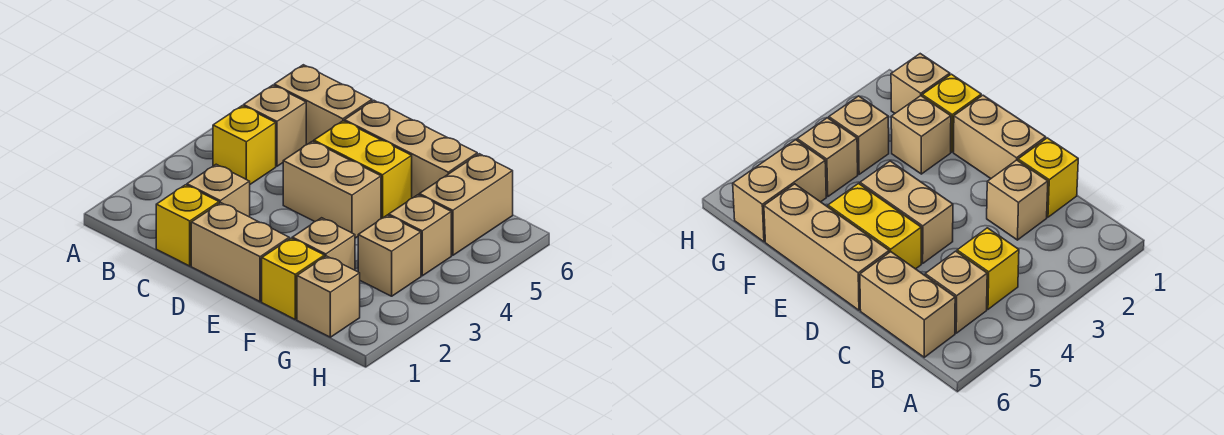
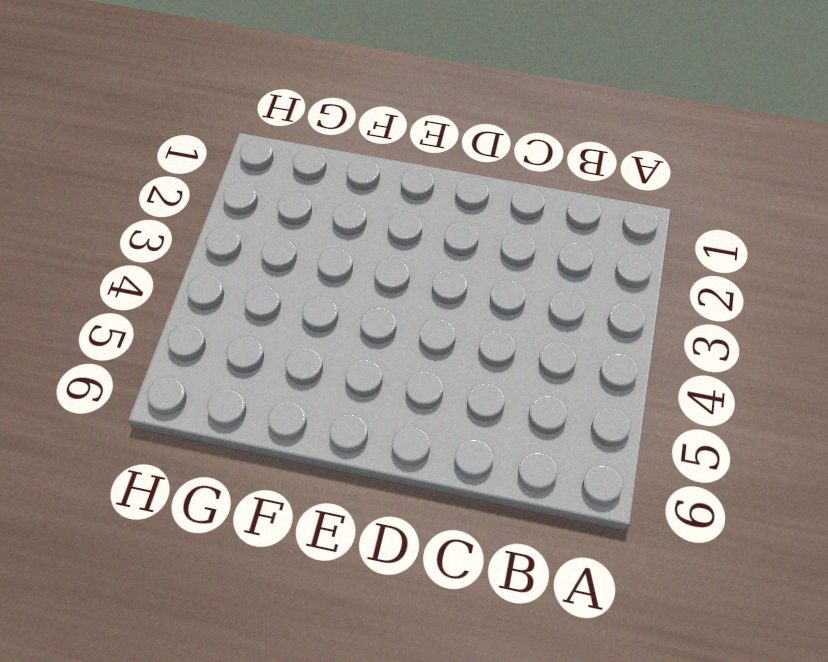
none -> yellow brick B4 level 1
none -> tan brick B5 level 1
none -> tan brick B6:C6 level 1

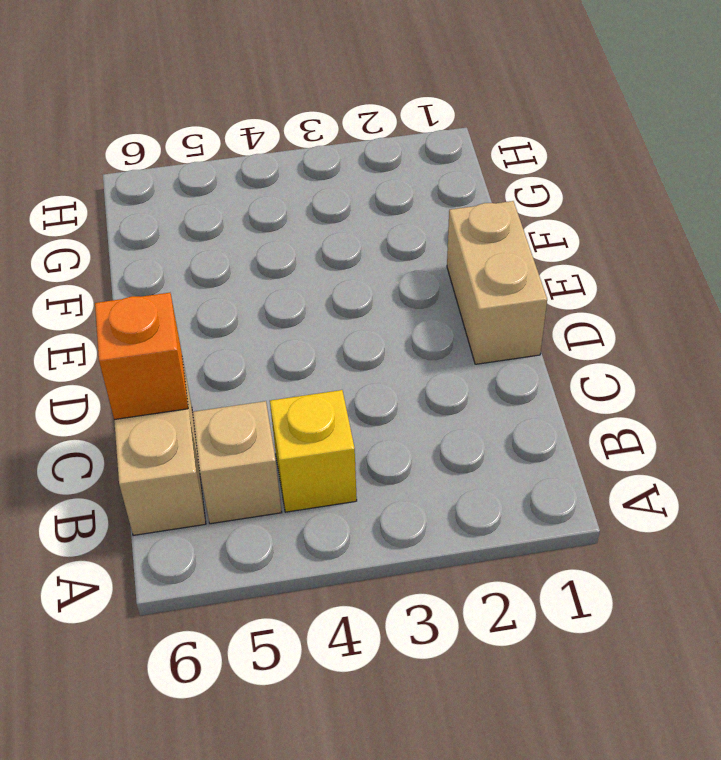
orange brick C6 level 2 -> none
none -> yellow brick C1 level 1
none -> tan brick C2 level 1
none -> tan brick D4:E4 level 1

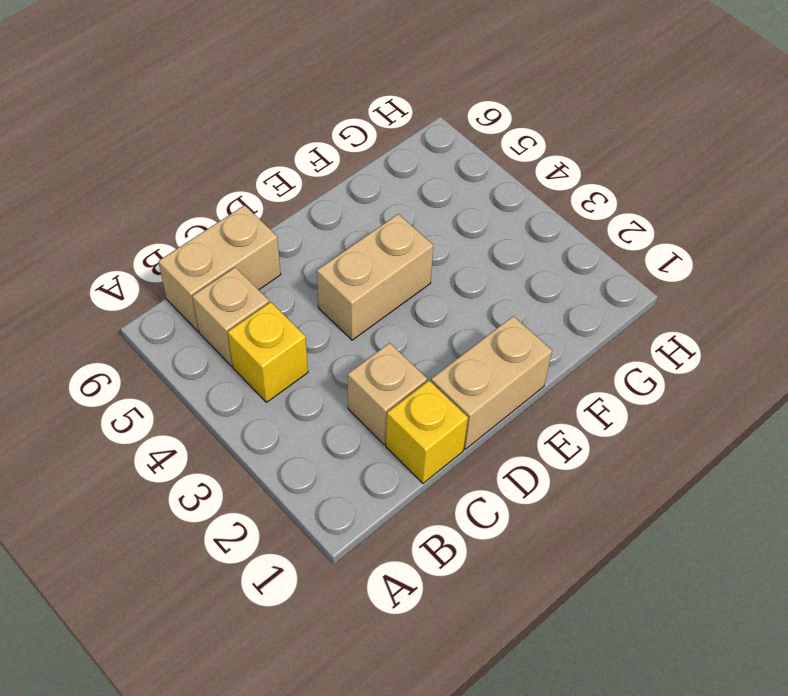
none -> yellow brick D5:E5 level 1
none -> tan brick D6:F6 level 1
none -> yellow brick F1 level 1

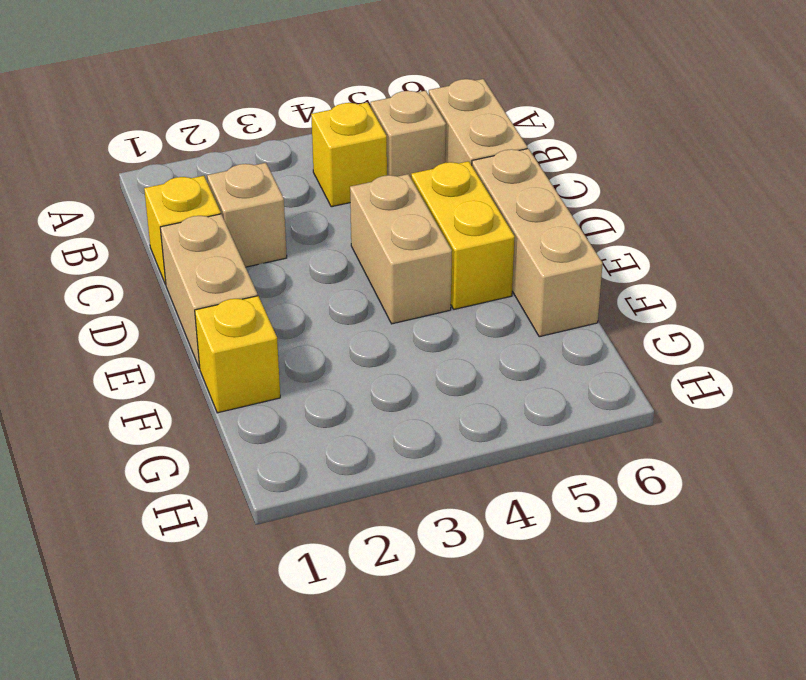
none -> tan brick F2 level 1
none -> tan brick G1 level 1
none -> tan brick G3 level 1

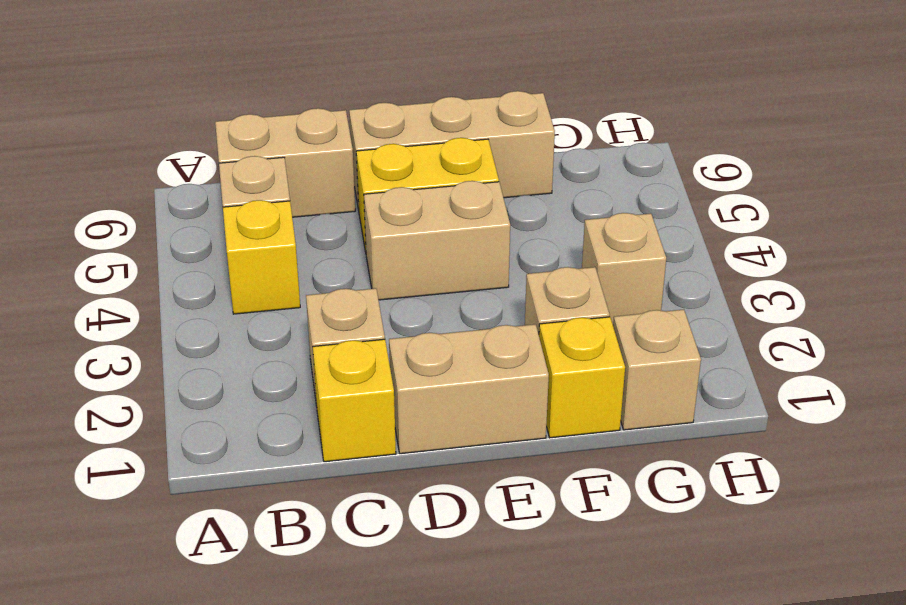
none -> tan brick G4 level 1
none -> tan brick G5:G6 level 1

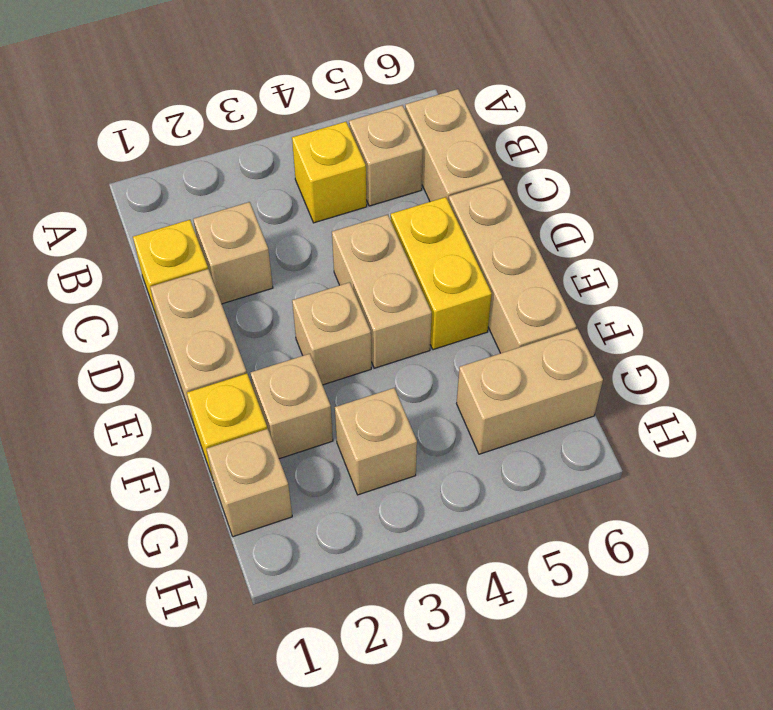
tan brick E3 level 1 -> tan brick G4 level 1

